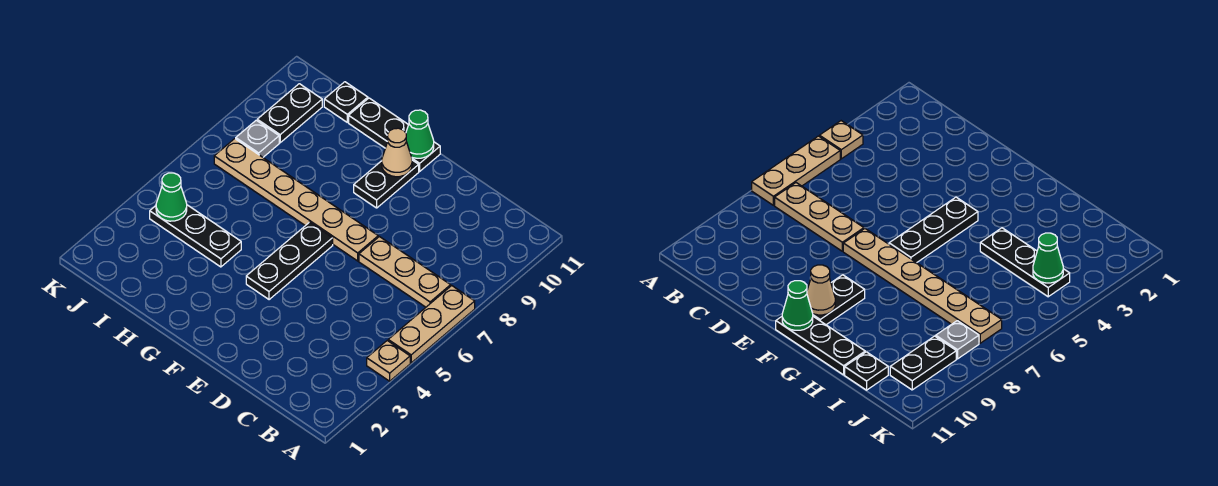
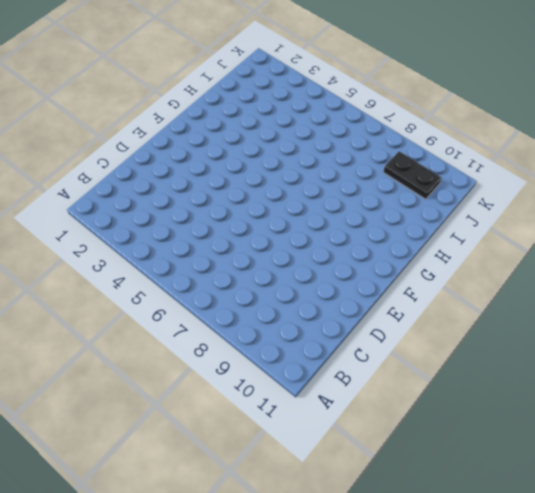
none -> tan plate A4 level 1
none -> tan plate A5:A7 level 1
none -> tan plate B7:D7 level 1

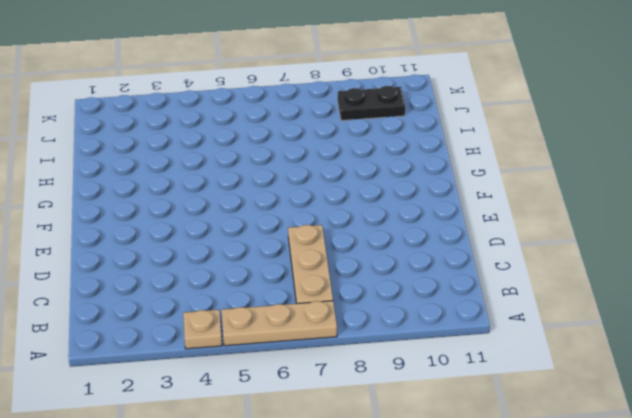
none -> tan plate E7:J7 level 1
none -> black plate F4:F6 level 1
none -> black plate F9:F10 level 1

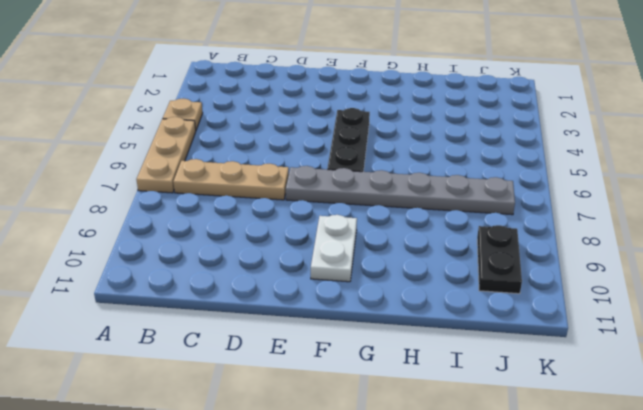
grey plate E7:J7 level 1 -> tan plate E7:J7 level 1
white plate F9:F10 level 1 -> black plate F9:F10 level 1
none -> black plate F11:H11 level 1
none -> black plate H4:J4 level 1
none -> black plate I11 level 1

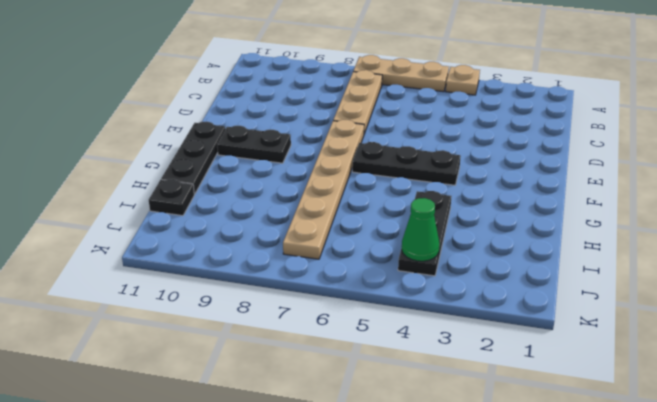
none -> grey plate J8 level 1
none -> black plate J9:J10 level 1
none -> tan cone F10 level 2

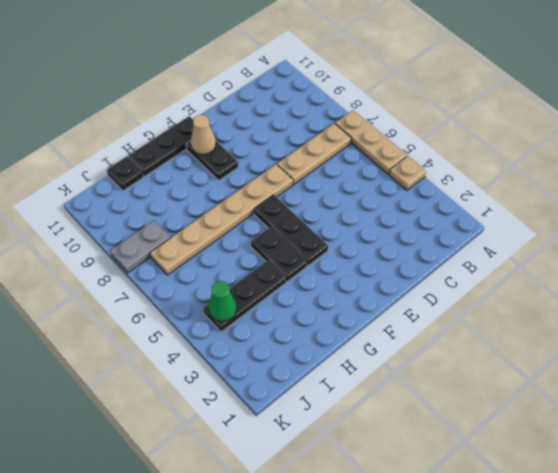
black plate G4:G5 level 1 -> black plate J9:J10 level 1
grey plate J8:K8 level 1 -> grey plate J8 level 1
none -> green cone F11 level 2

